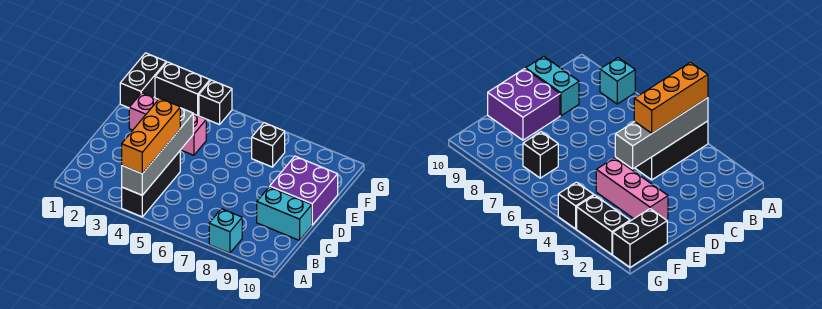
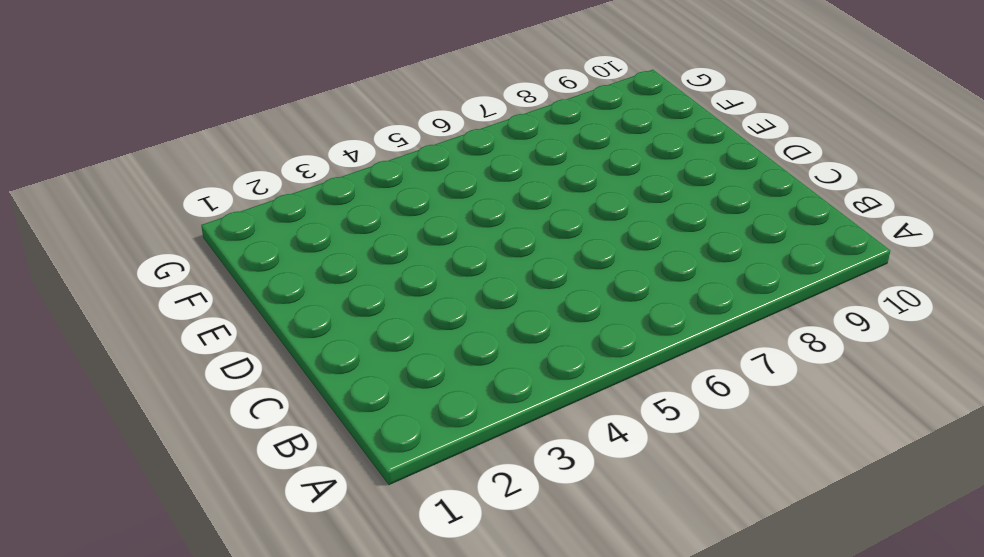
none -> black brick A4:C4 level 1
none -> cyan brick A8 level 1

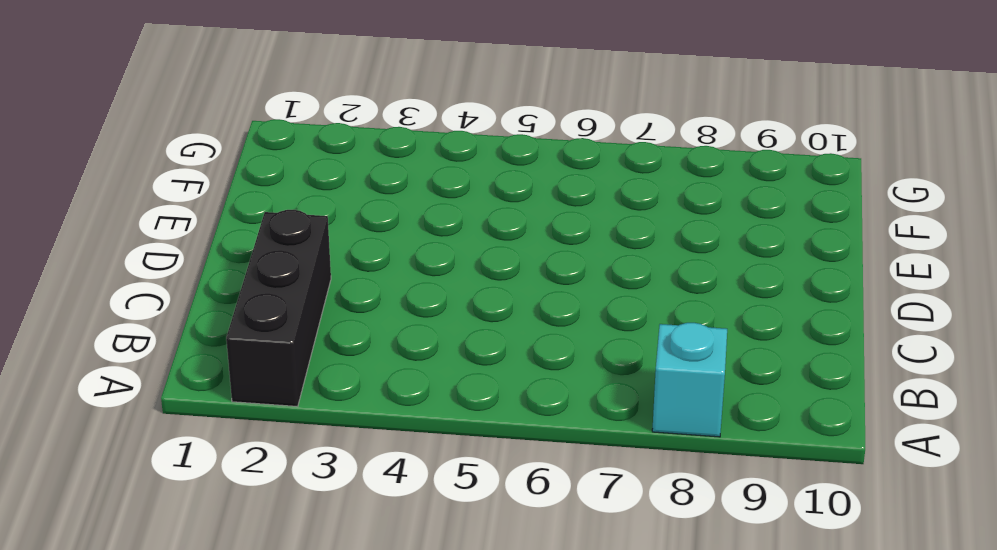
black brick A2:C2 level 1 -> black brick A4:C4 level 1
none -> cyan brick C9:C10 level 1
none -> purple brick D9:E10 level 1

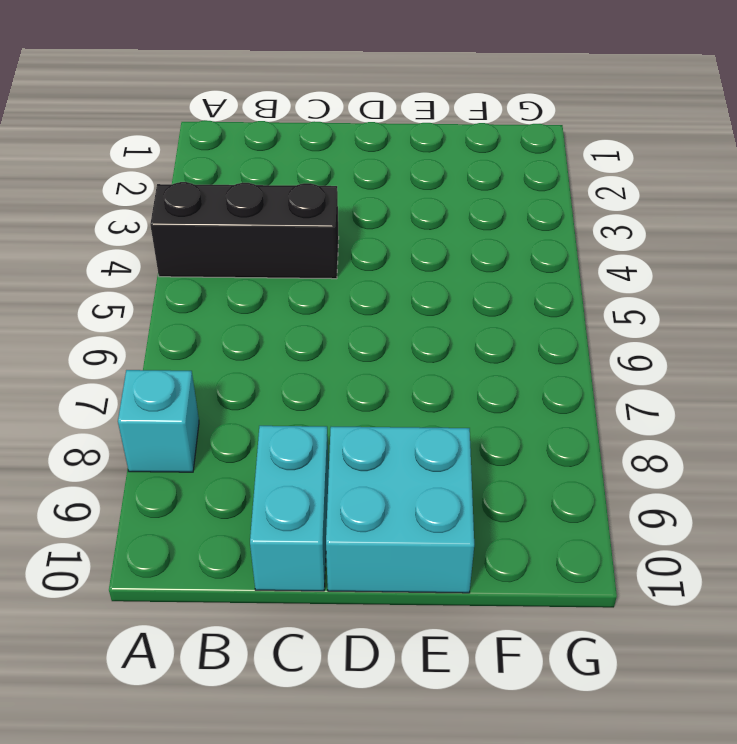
cyan brick D9:E10 level 1 -> purple brick D9:E10 level 1
none -> pink brick E2:E4 level 1
none -> black brick F1:G1 level 1

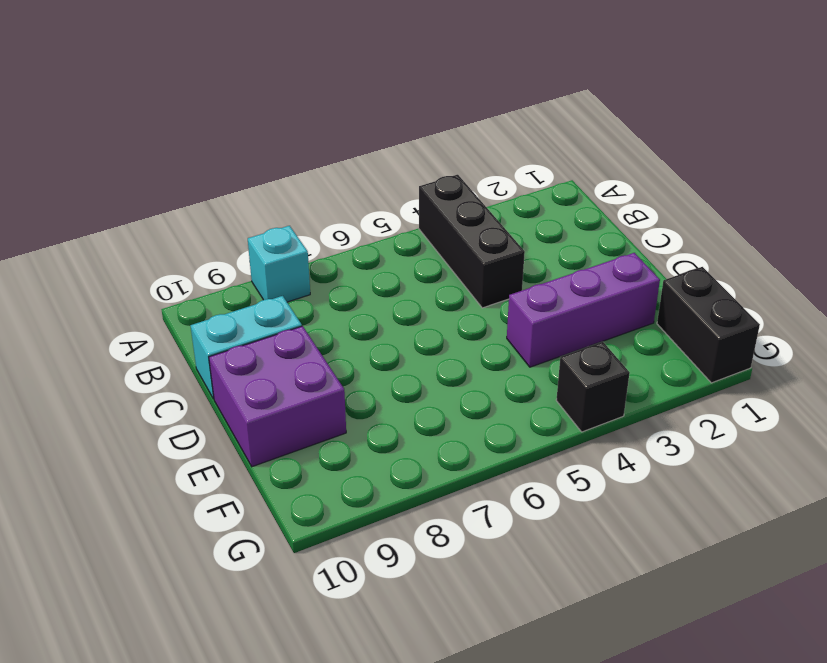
purple brick E2:E4 level 1 -> pink brick E2:E4 level 1
none -> black brick F7 level 1
none -> black brick G2:G3 level 1

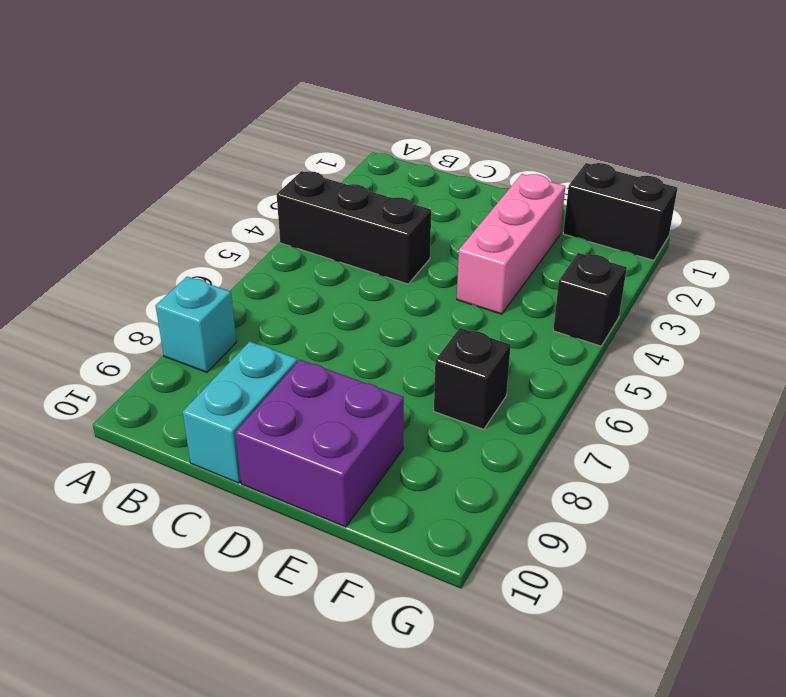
none -> black brick G2:G3 level 1
none -> grey brick A4:D4 level 2

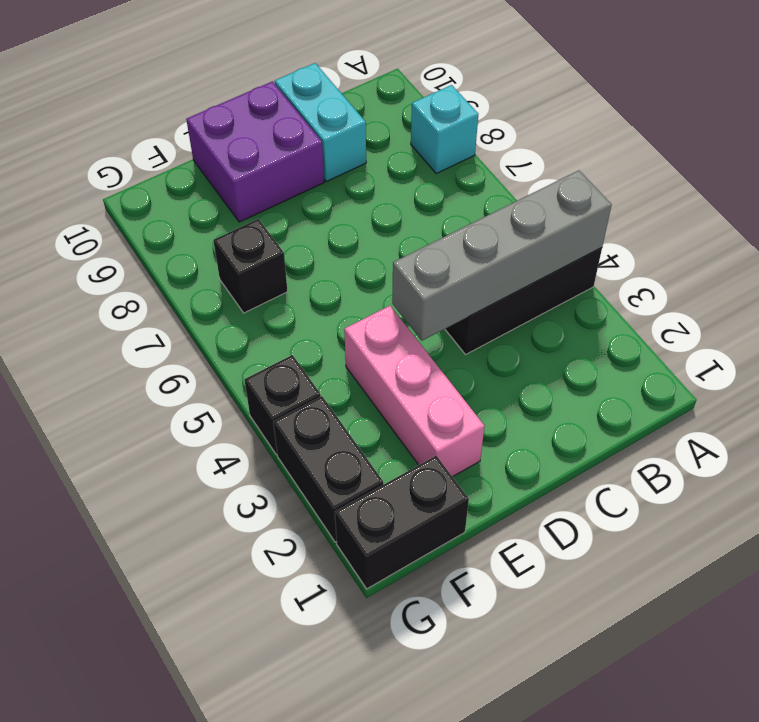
none -> orange brick A4:C4 level 3

